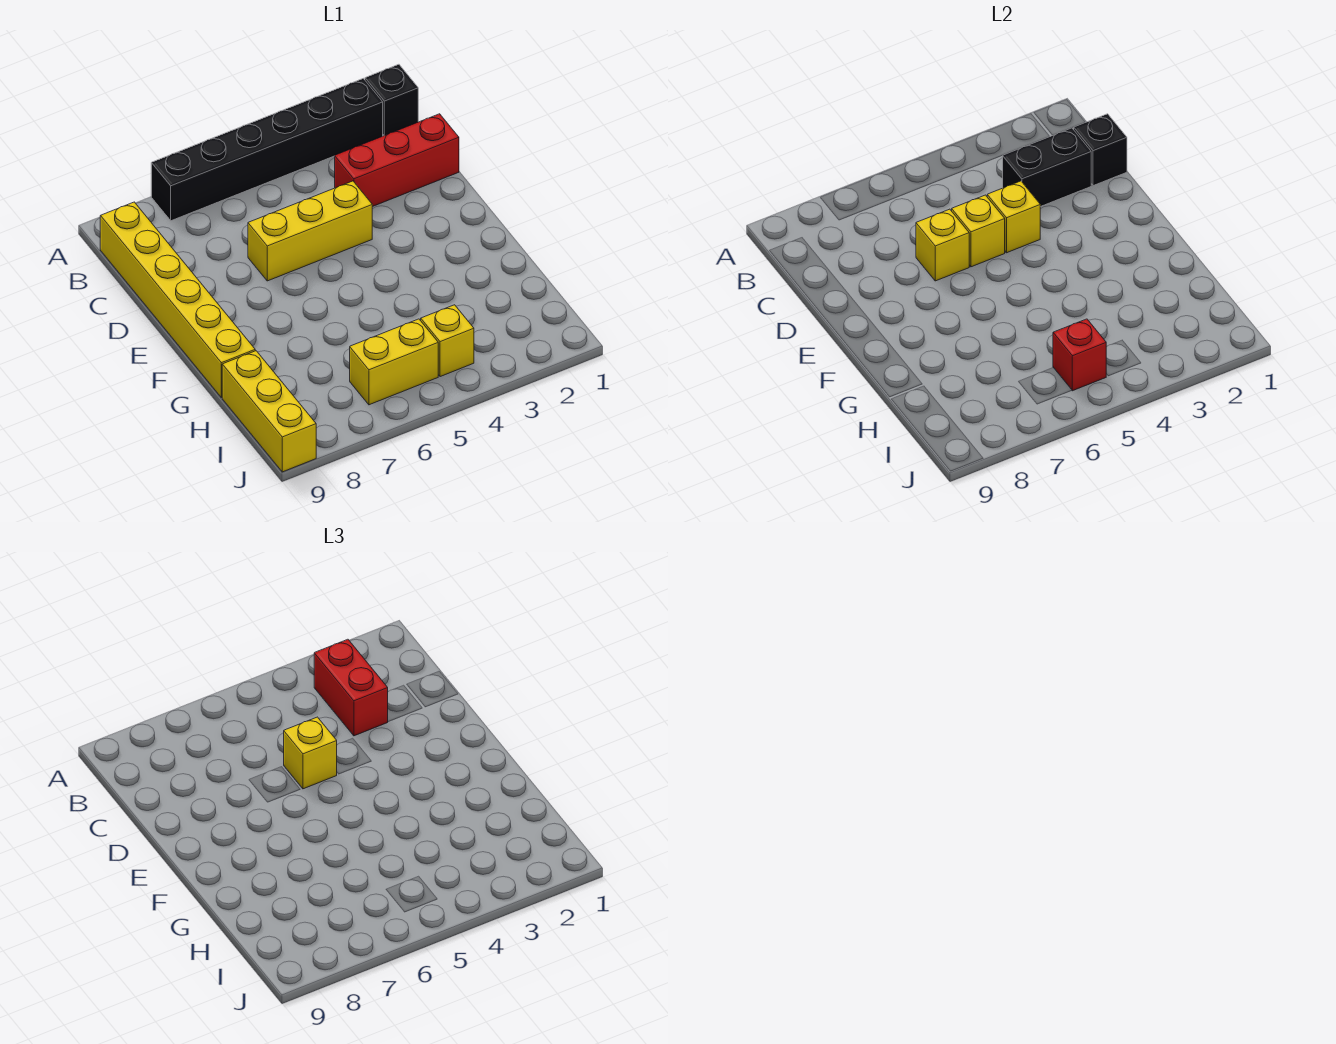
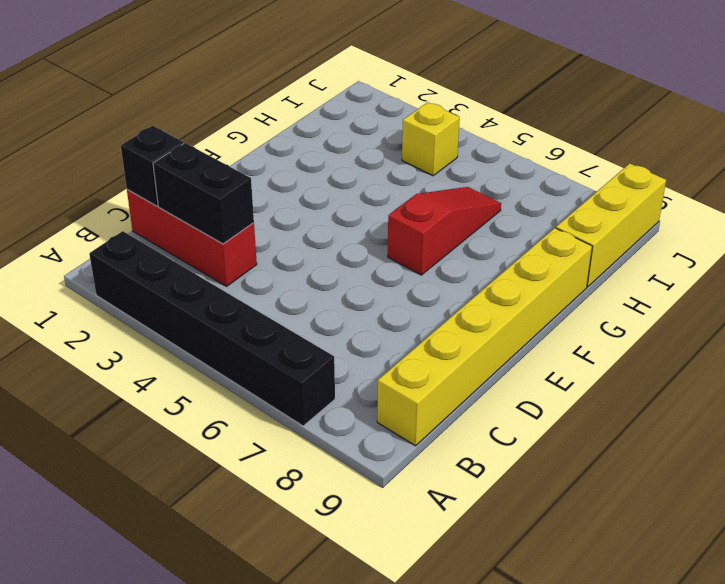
red slope F6:H6 level 1 top F -> none
none -> black brick A1 level 1
none -> yellow brick D4:D6 level 1
none -> yellow brick I5:I6 level 1

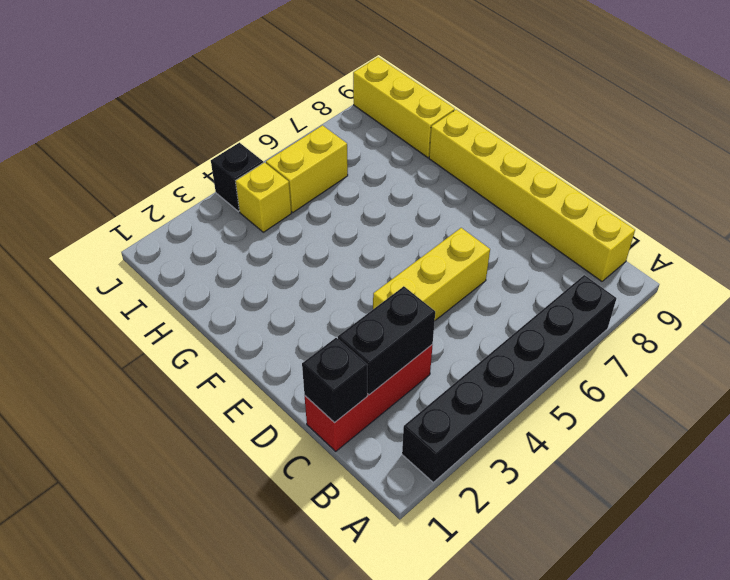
black brick J4 level 1 -> black brick A1 level 1
none -> yellow brick D4 level 2
none -> yellow brick D5 level 2
none -> yellow brick D6 level 2

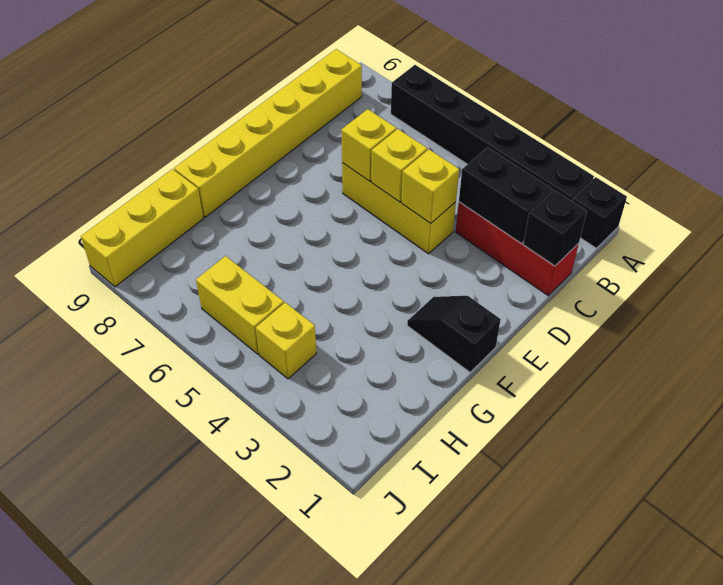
black slope F1:F2 level 1 top 1 -> none
none -> red brick I5 level 2
none -> red brick B3:C3 level 3
none -> yellow brick D5 level 3

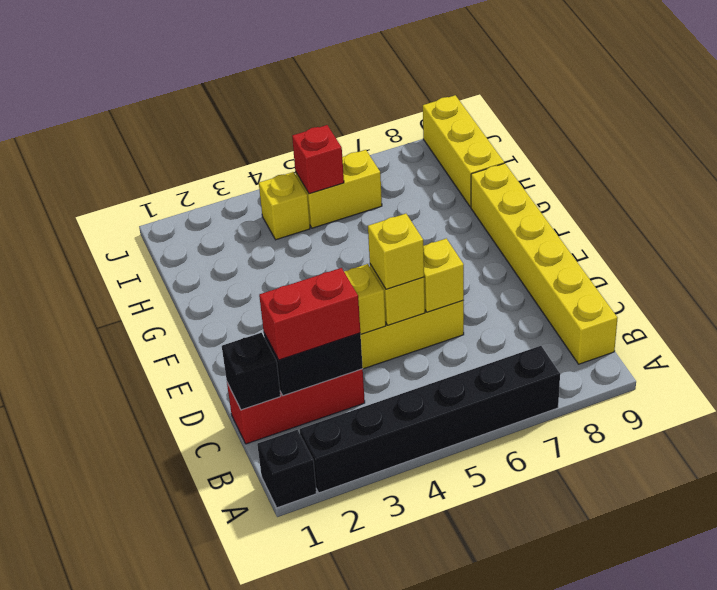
red brick C2:C3 level 3 -> red brick B3:C3 level 3

